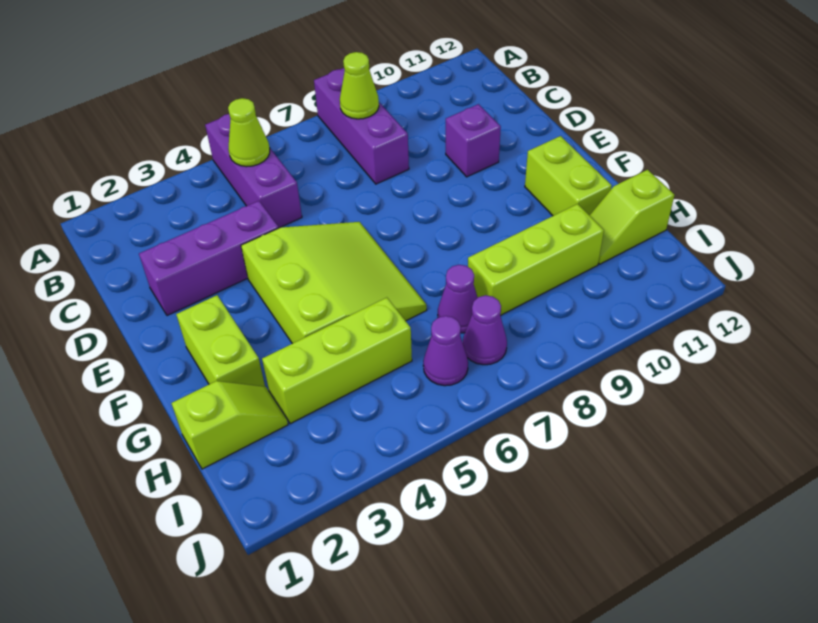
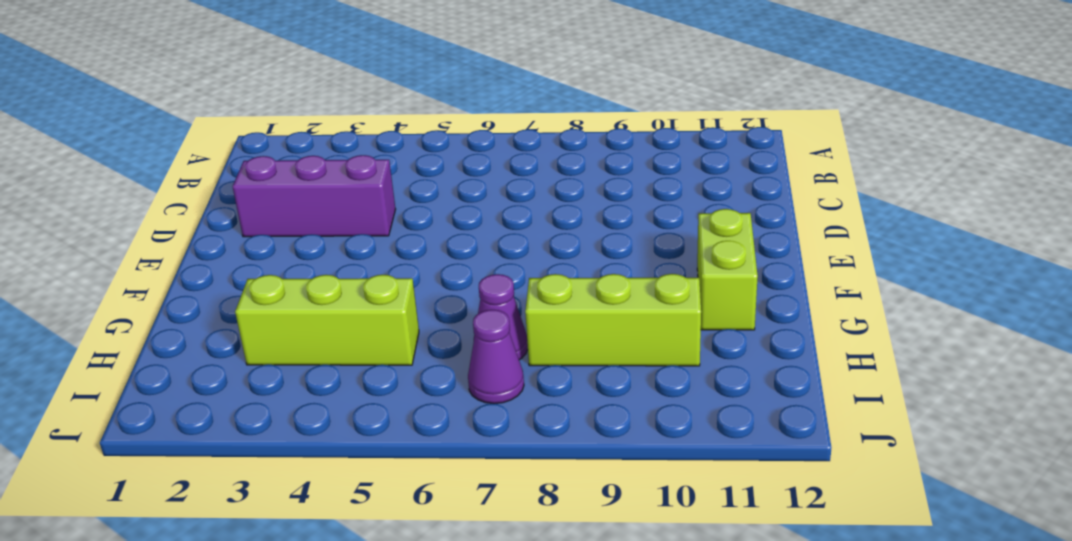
none -> purple brick A5:C5 level 1
none -> purple brick A8:C8 level 1
none -> purple brick D10 level 1

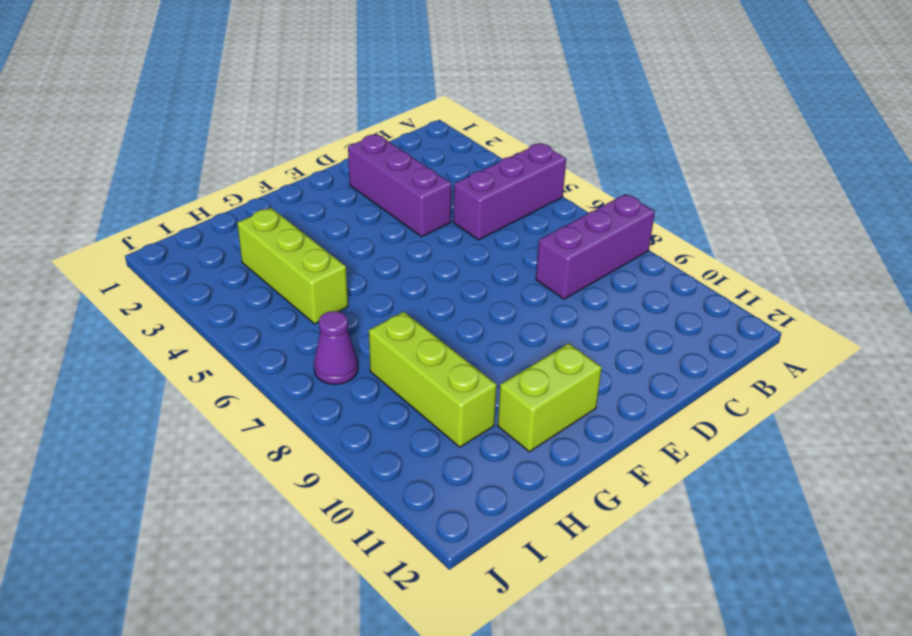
none -> purple brick D10 level 1
none -> lime slope E4:G6 level 1 top 4
none -> lime brick F2:G2 level 1

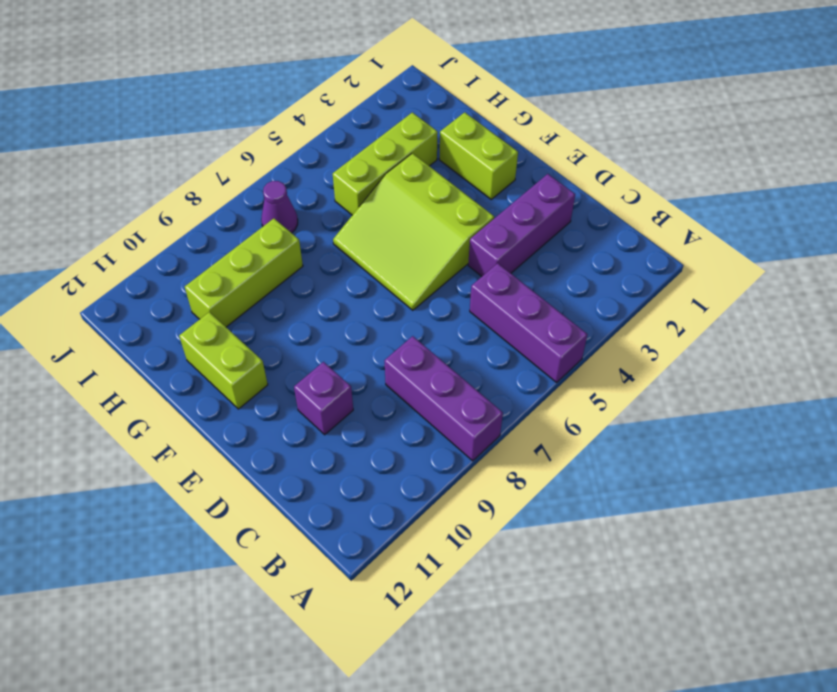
none -> lime slope H1:H2 level 1 top 1
none -> purple cone H7 level 1
none -> lime slope H11:H12 level 1 top 12

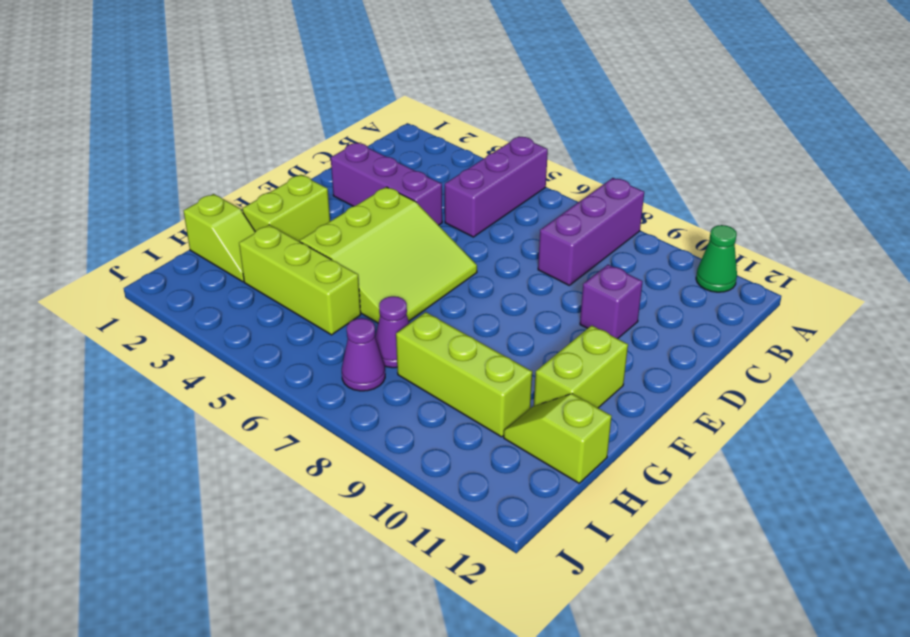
green cone A11 level 1 -> none
none -> purple cone I6 level 1
none -> lime cone B5 level 2
none -> lime cone B8 level 2

